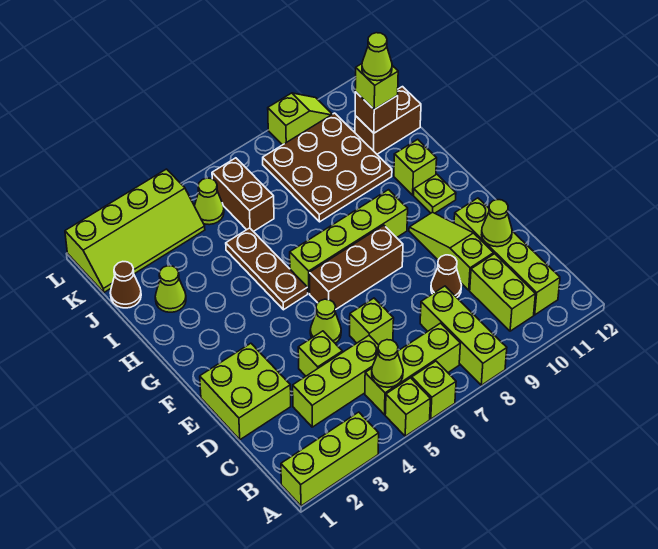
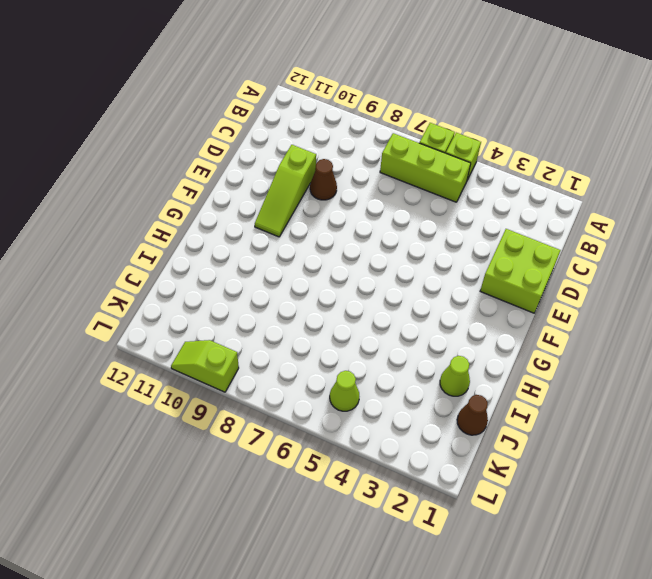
none -> lime brick A1:A3 level 1
none -> lime brick A8:C8 level 1
none -> lime brick B10:C10 level 1
none -> lime brick B11:E11 level 1

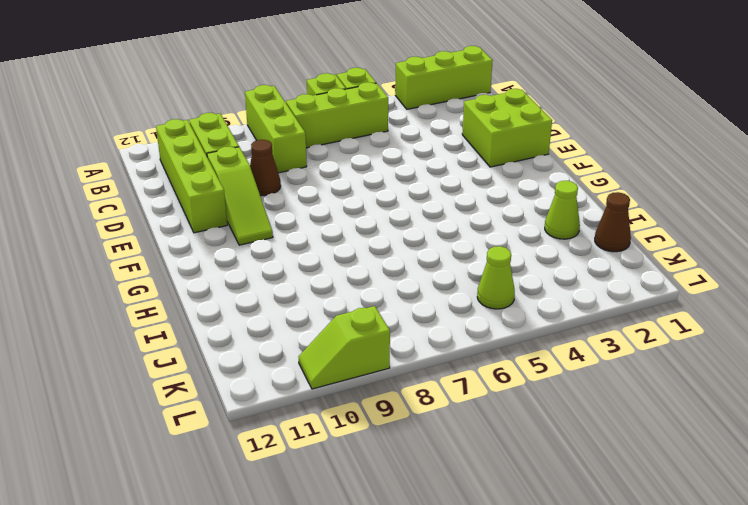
none -> lime brick C3:C5 level 1
none -> lime brick D4 level 1
none -> lime brick D6 level 1
none -> lime cone E5 level 1

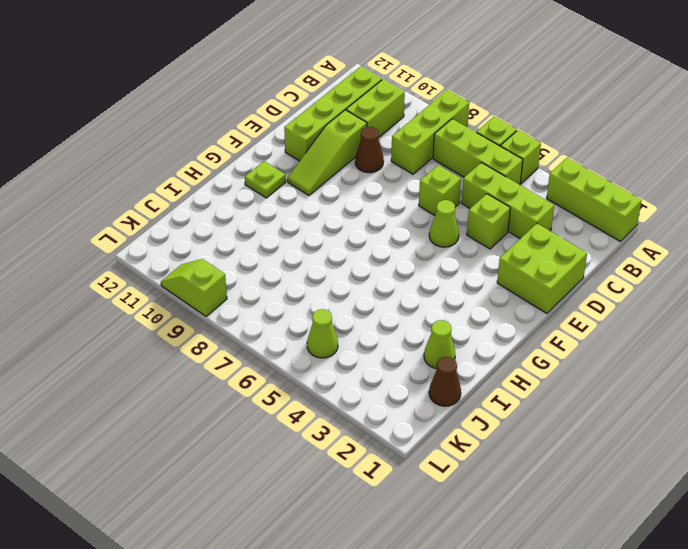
none -> brown brick F6:F8 level 1
none -> brown plate G5:I5 level 1
none -> lime brick G6:G9 level 1
none -> lime brick H11 level 1

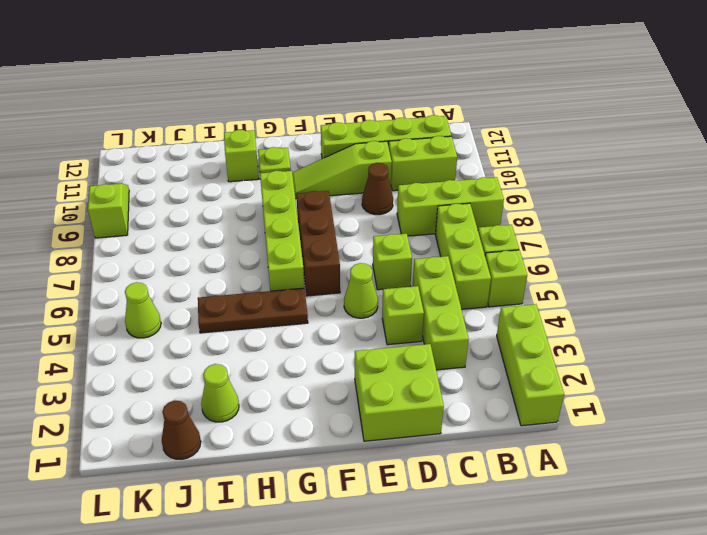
none -> brown plate I8:K10 level 1
none -> brown brick J6:K6 level 1
none -> brown brick J11:J12 level 1
none -> lime slope K1:L4 level 1 top L

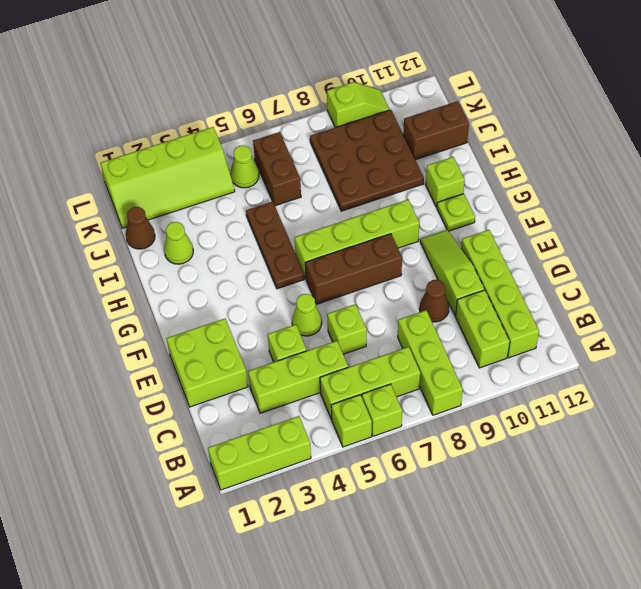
none -> lime cone B5 level 2
none -> lime cone D11 level 2
none -> brown brick J11 level 2
none -> lime brick J11 level 3

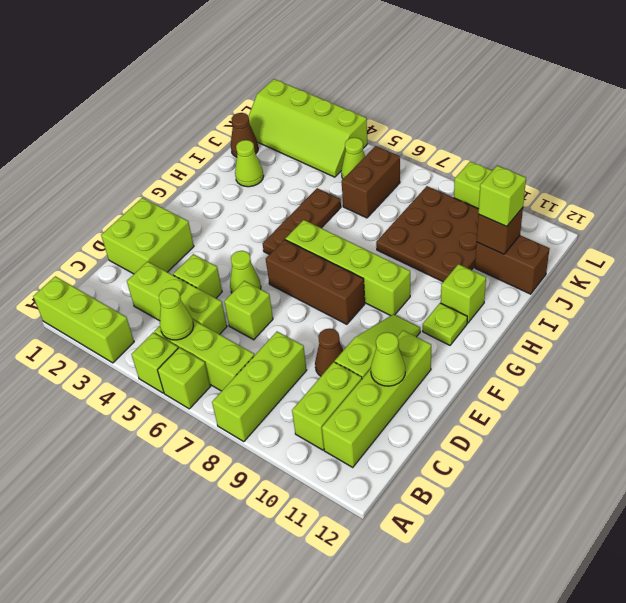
none -> lime cone J11 level 4

